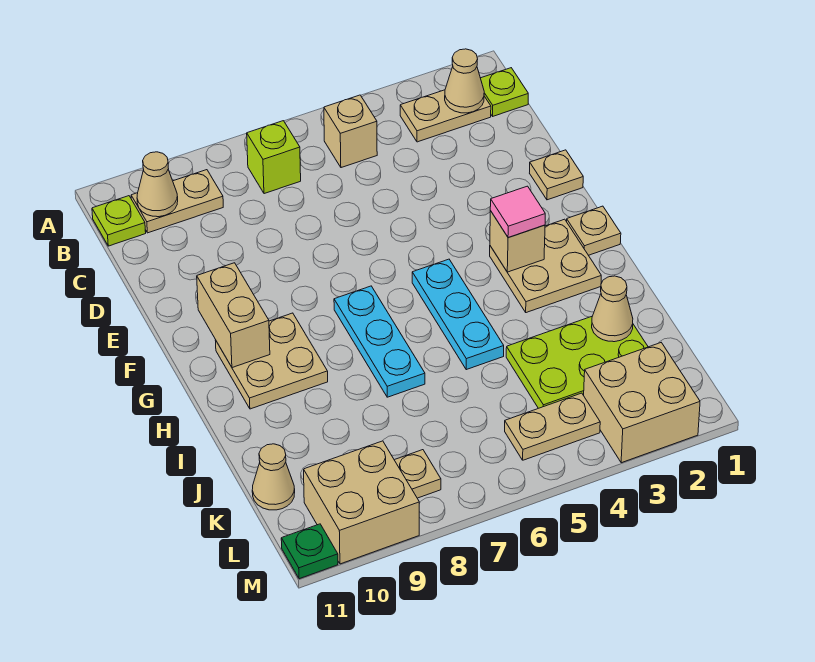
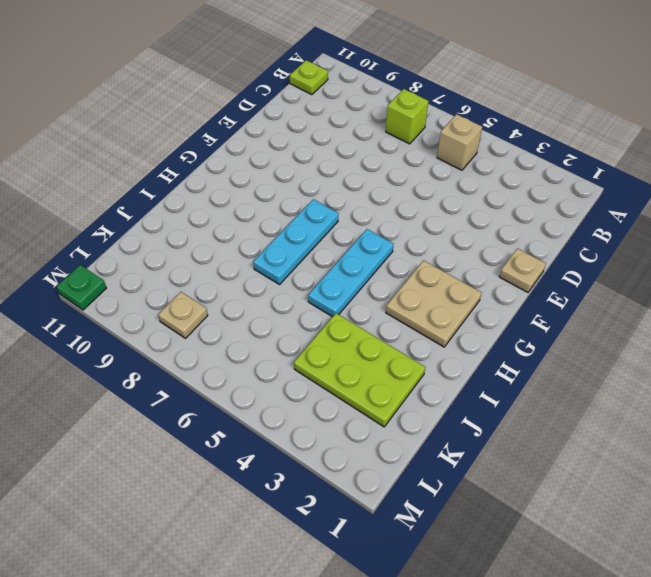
none -> lime plate B1 level 1
none -> tan plate B2:B3 level 1
none -> tan plate B9:B10 level 1

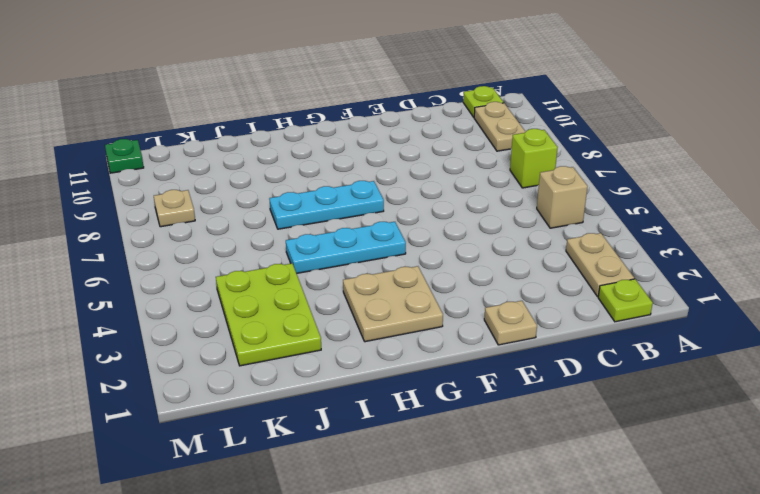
none -> tan plate G1 level 1
none -> tan plate G9:H10 level 1
none -> tan cone K11 level 1

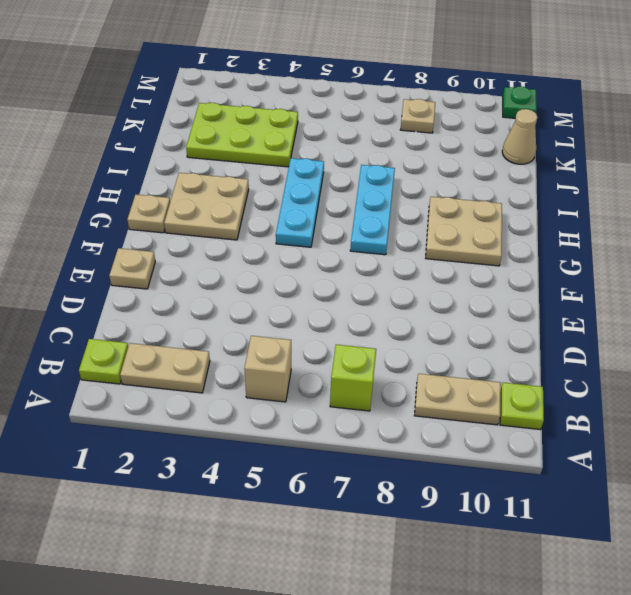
none -> tan brick L2:M3 level 1
none -> tan plate L4:L5 level 1
none -> tan brick L9:M10 level 1

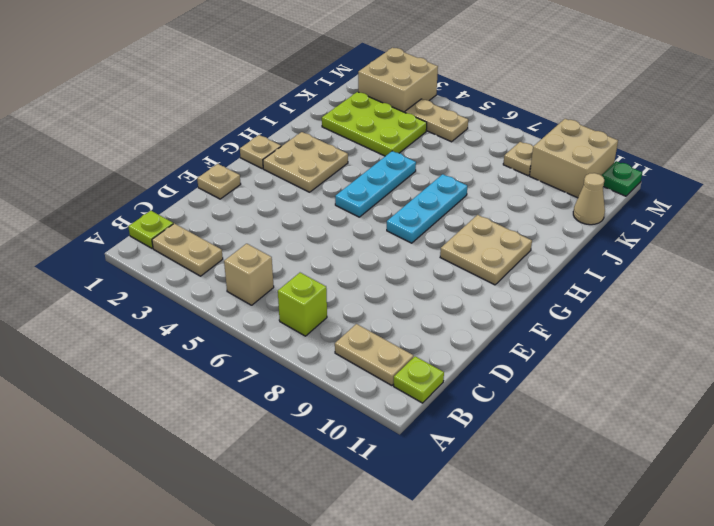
none -> tan cone B2 level 2
none -> tan cone B10 level 2
none -> tan brick F10:G10 level 2

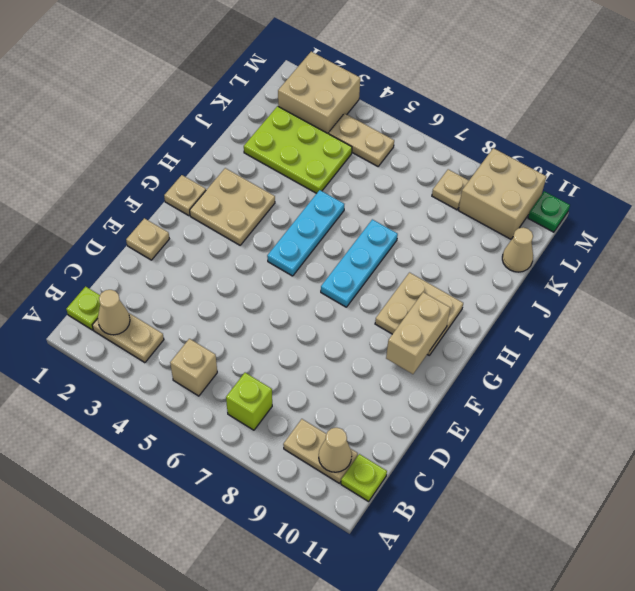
none -> tan brick G3 level 2
none -> tan cone J2 level 2
none -> pink tile G3 level 3

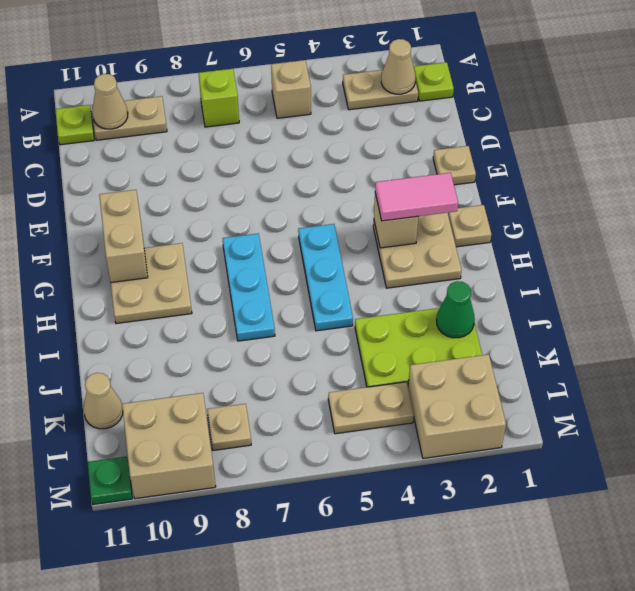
pink tile G2:G3 level 3 -> pink tile G3 level 3
green cone J2 level 2 -> tan cone J2 level 2

